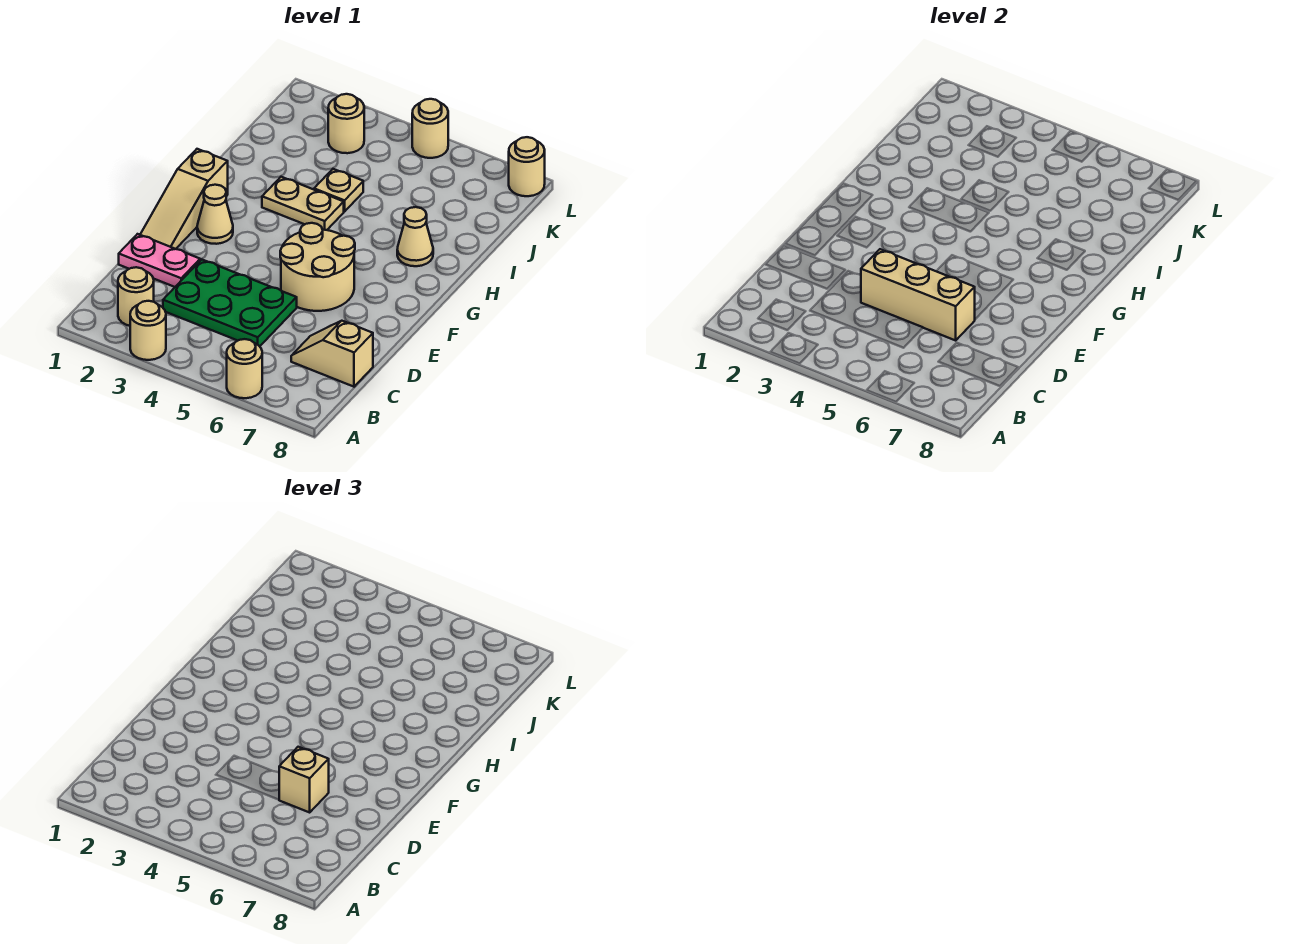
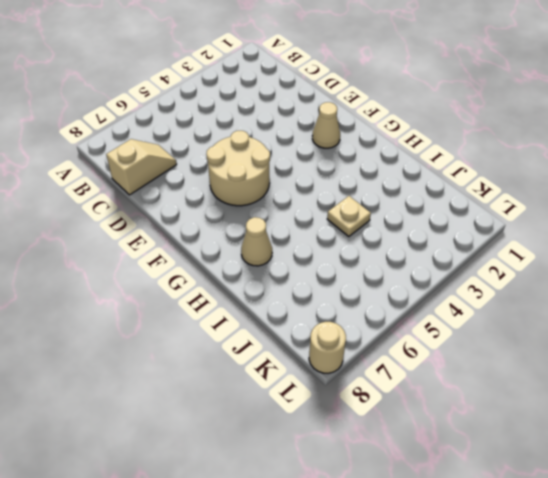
none -> tan round brick A3 level 1
none -> tan round brick A6 level 1
none -> tan round brick B2 level 1

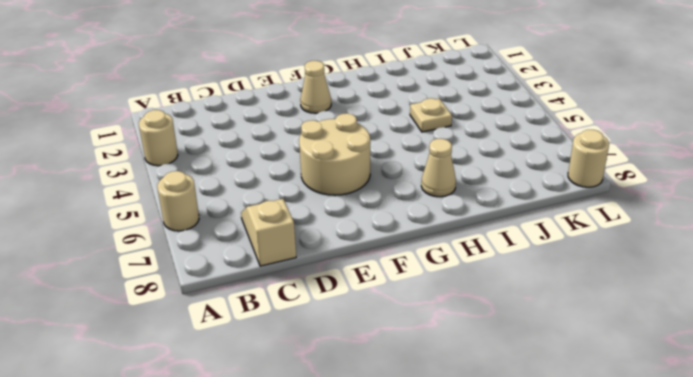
none -> tan round brick B2 level 1
none -> green plate C3:D5 level 1
none -> pink plate D1:D2 level 1

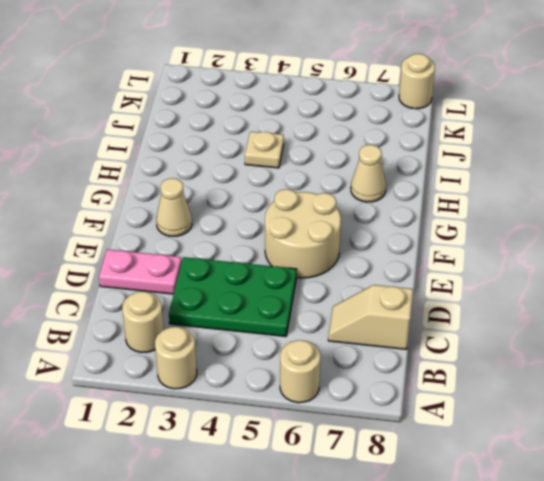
none -> tan slope E1:G1 level 1 top G
none -> tan plate H3:H4 level 1
none -> tan round brick K3 level 1

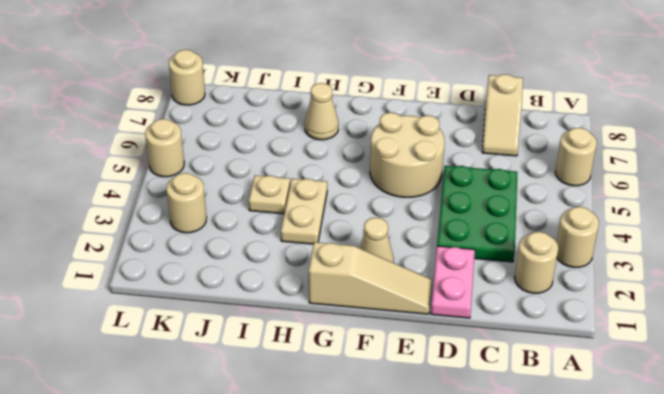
none -> tan brick D4:D6 level 2
none -> tan brick D6 level 3

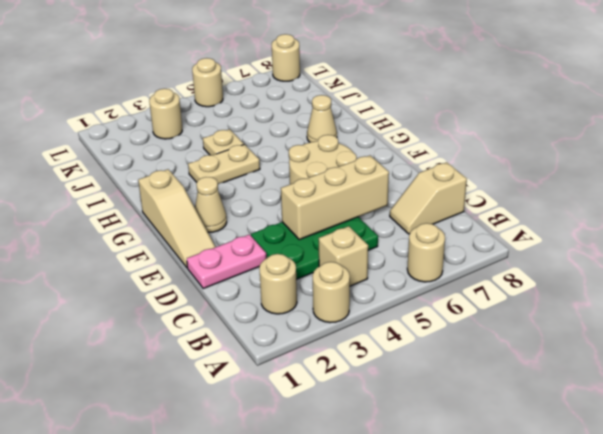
tan brick B4 level 1 -> tan brick D6 level 3

